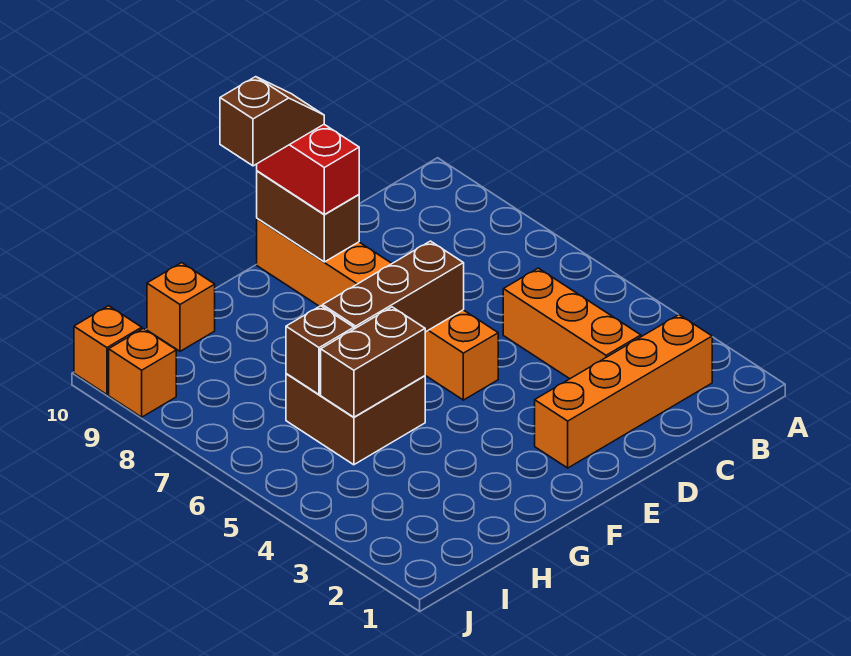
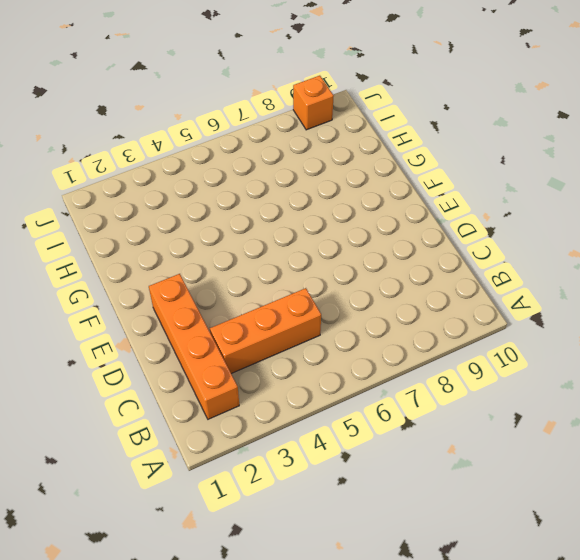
none -> orange brick E5:E10 level 1
none -> brown brick G5:H6 level 1
none -> orange brick H10 level 1

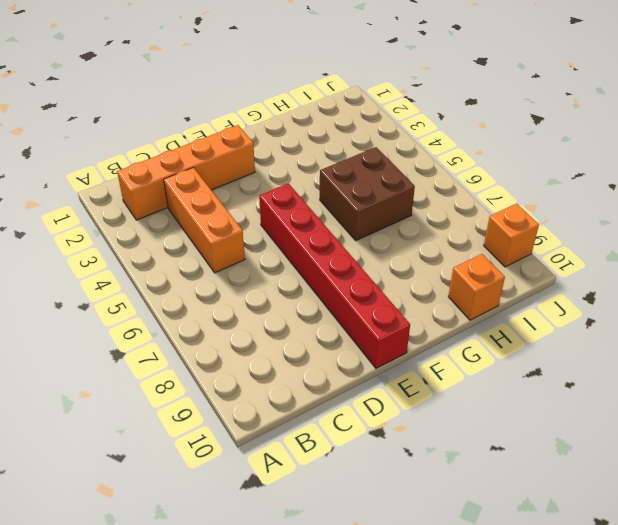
red brick E5:E10 level 1 -> orange brick E5:E10 level 1
none -> orange brick J10 level 1
none -> brown brick E6:G6 level 2
none -> brown brick E9:E10 level 2

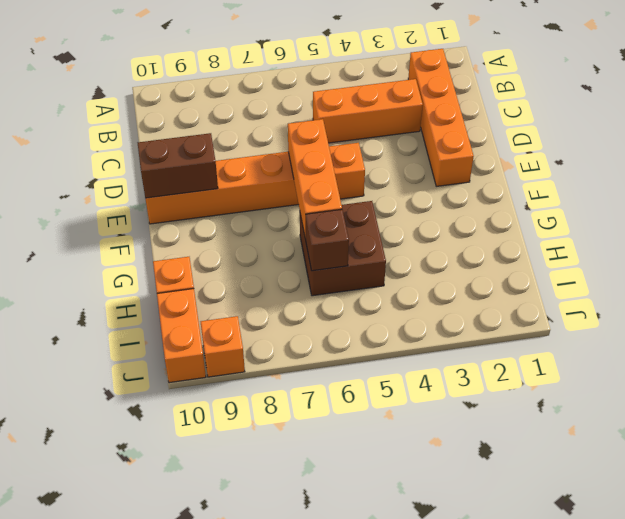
orange brick E6:G6 level 2 -> brown brick E6:G6 level 2
orange brick I10:J10 level 1 -> orange brick J10 level 1
none -> brown brick G5:H5 level 2
none -> red brick E9:E10 level 3
none -> brown slope E10:F10 level 4 top F

